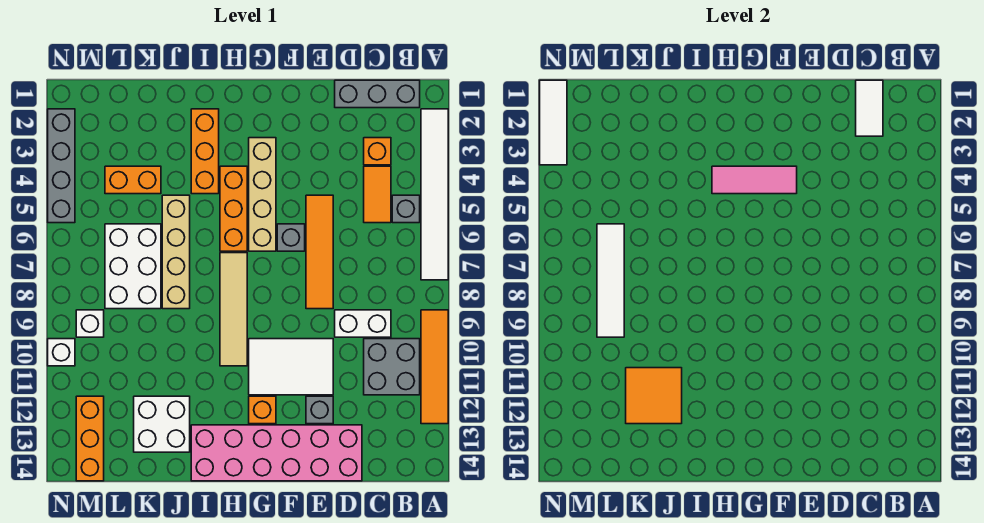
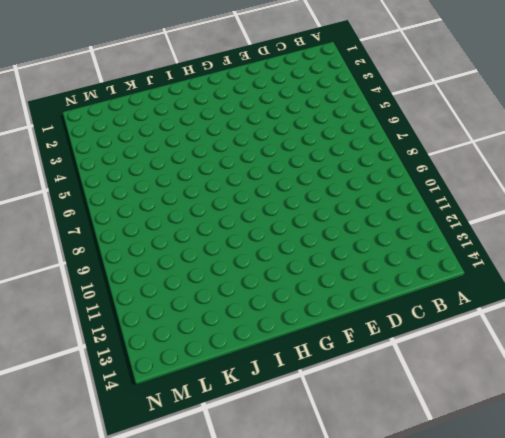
none -> white tile A2:A7 level 1
none -> orange tile A9:A12 level 1
none -> grey brick B1:D1 level 1
none -> grey brick B5 level 1

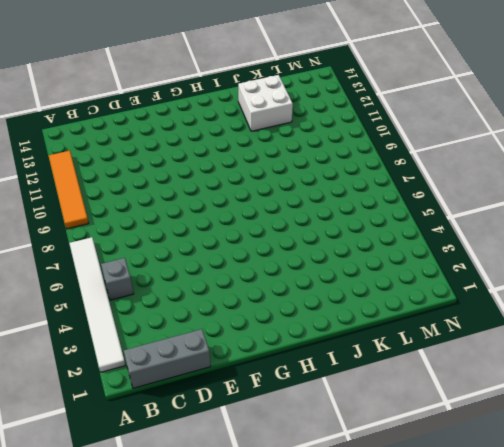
none -> grey brick B10:C11 level 1
none -> orange brick C3 level 1
none -> orange tile C4:C5 level 1
none -> white brick C9:D9 level 1

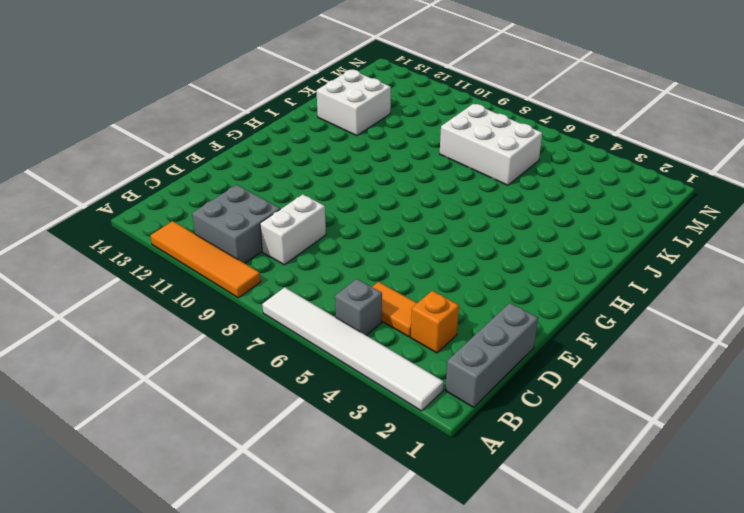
none -> pink brick D13:I14 level 1
none -> orange tile E5:E8 level 1
none -> white tile E10:G11 level 1
none -> grey brick E12 level 1

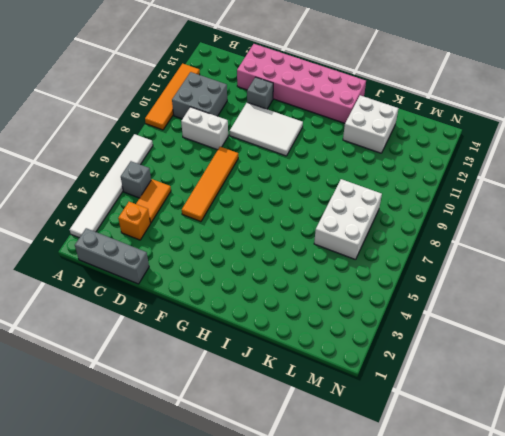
none -> grey brick F6 level 1
none -> tan brick G3:G6 level 1
none -> orange brick G12 level 1
none -> orange brick H4:H6 level 1

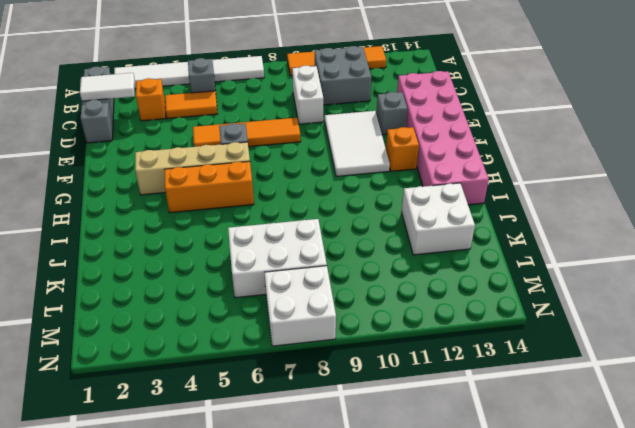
white brick M7:N8 level 1 -> none
none -> tan tile H7:H10 level 1
none -> orange brick I2:I4 level 1
none -> tan brick J5:J8 level 1
none -> orange brick K4:L4 level 1

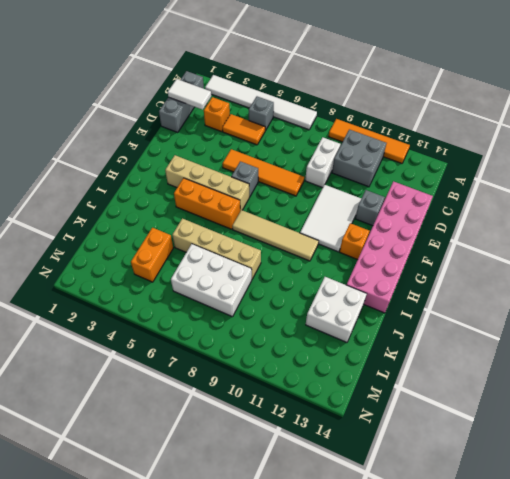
none -> orange brick I2:I4 level 1
none -> white brick M9 level 1
none -> orange brick M12:M14 level 1
none -> grey brick N2:N5 level 1

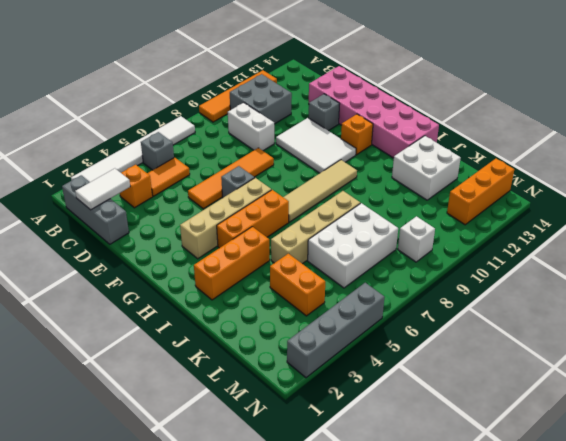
none -> white brick N10 level 1
none -> pink tile F4:H4 level 2
none -> orange tile J11:K12 level 2
none -> white tile L6:L9 level 2

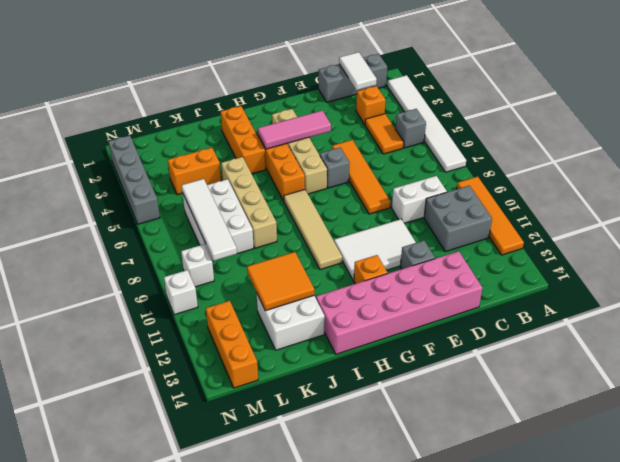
none -> white tile N1:N3 level 2

